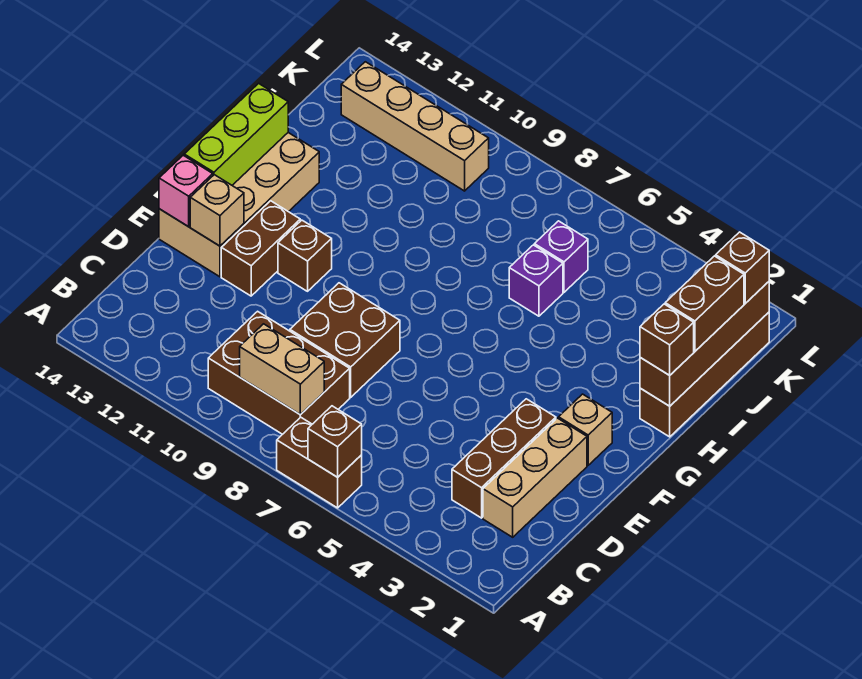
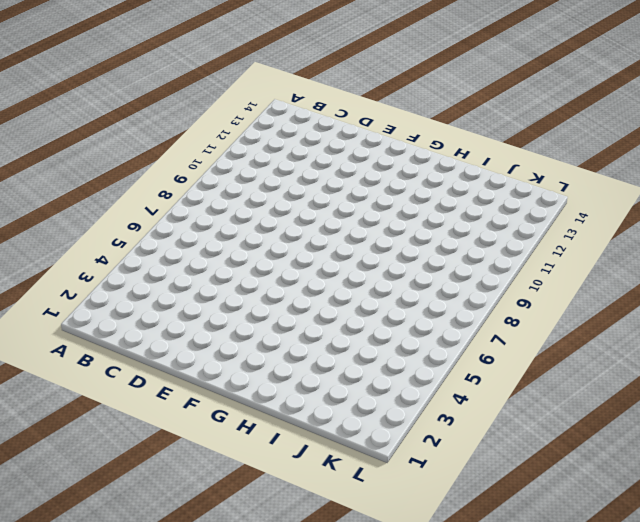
none -> brown brick A6:A7 level 1
none -> brown brick B8:C10 level 1
none -> tan brick C2:E2 level 1

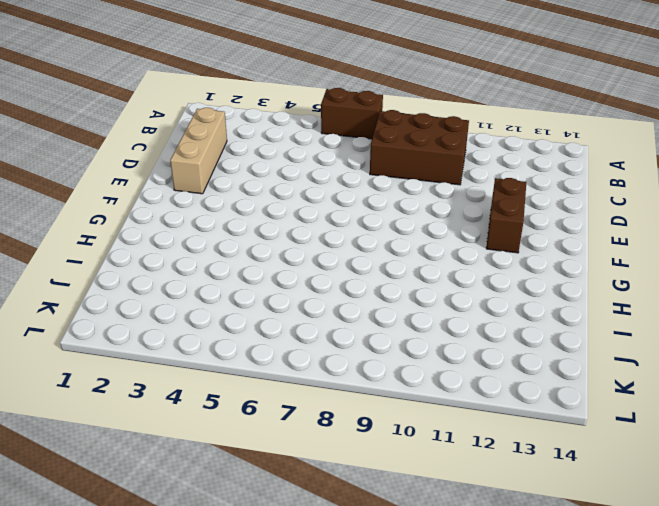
none -> brown brick C3:E3 level 1
none -> brown brick D8:E9 level 1
none -> tan brick E13:H14 level 1

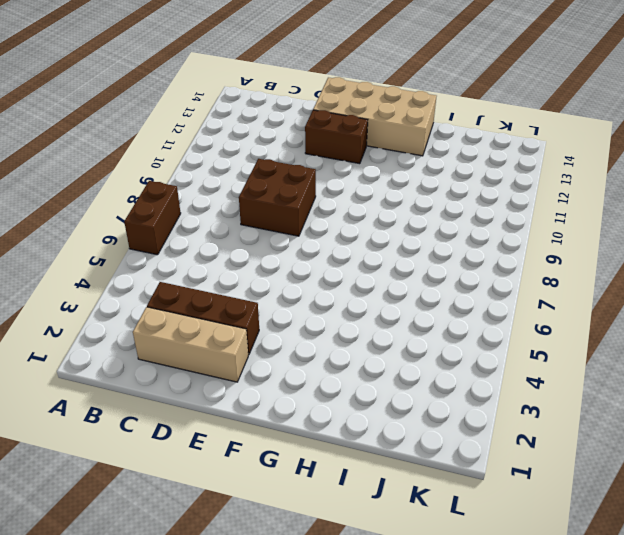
none -> brown brick B8:C10 level 1
none -> tan brick F2 level 1
none -> brown brick F11 level 1

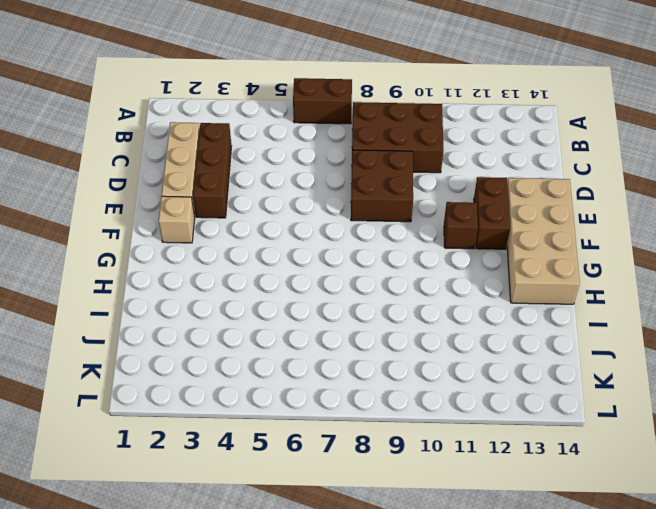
none -> brown brick H1:K1 level 1
none -> purple brick I6 level 1
none -> purple brick J6 level 1

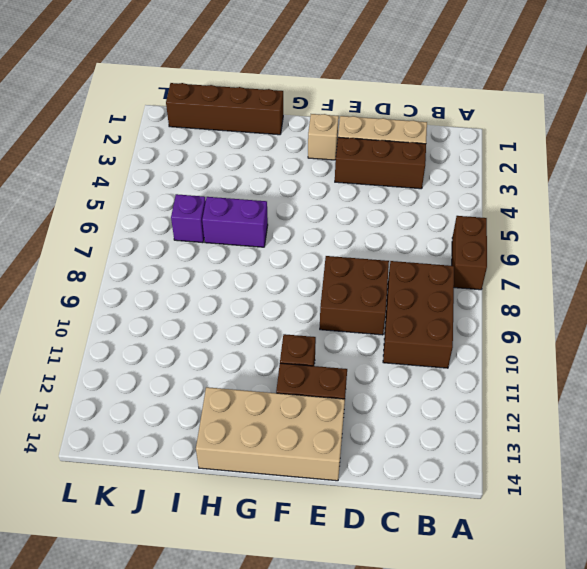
purple brick H6:I6 level 1 -> purple brick I6 level 1
none -> tan brick K10:K13 level 1
none -> brown brick A6 level 2
none -> tan brick B8:B9 level 2

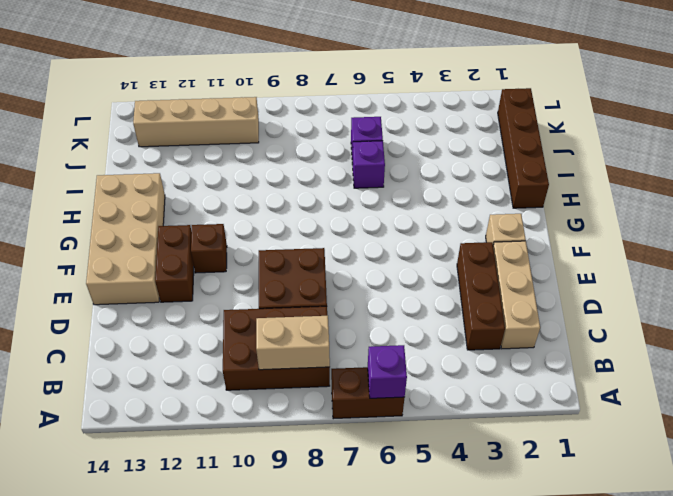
purple brick A6 level 2 -> brown brick A6 level 2
none -> tan brick E13 level 2
none -> pink brick E14 level 2
none -> lime brick F14:H14 level 2

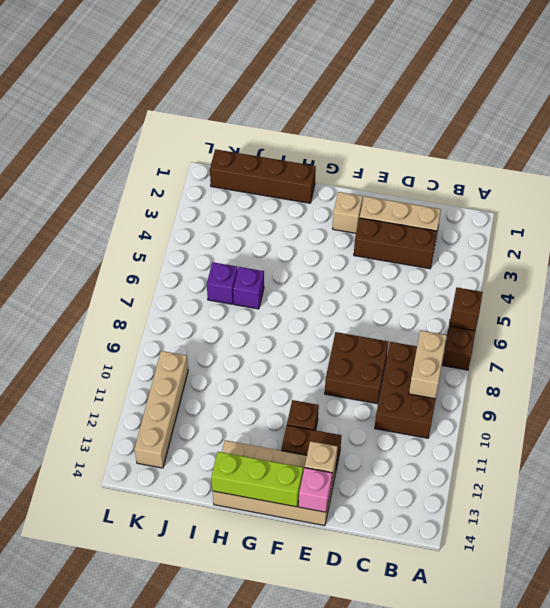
none -> brown brick H1:K1 level 2
none -> brown brick H1 level 3
none -> brown brick I1:J1 level 3

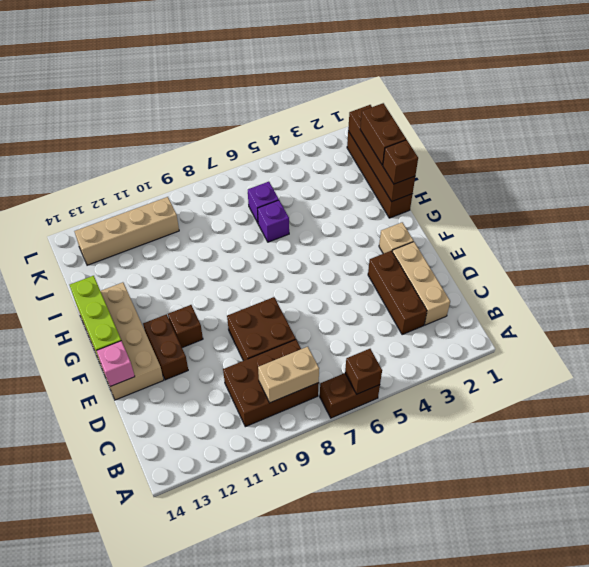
none -> tan brick E13 level 2
none -> brown brick K1 level 3

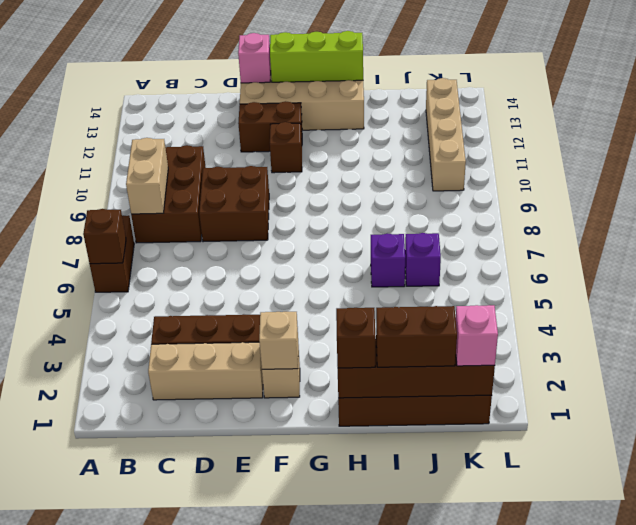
tan brick F2 level 2 -> tan brick E13 level 2
pink brick K1 level 3 -> brown brick K1 level 3

